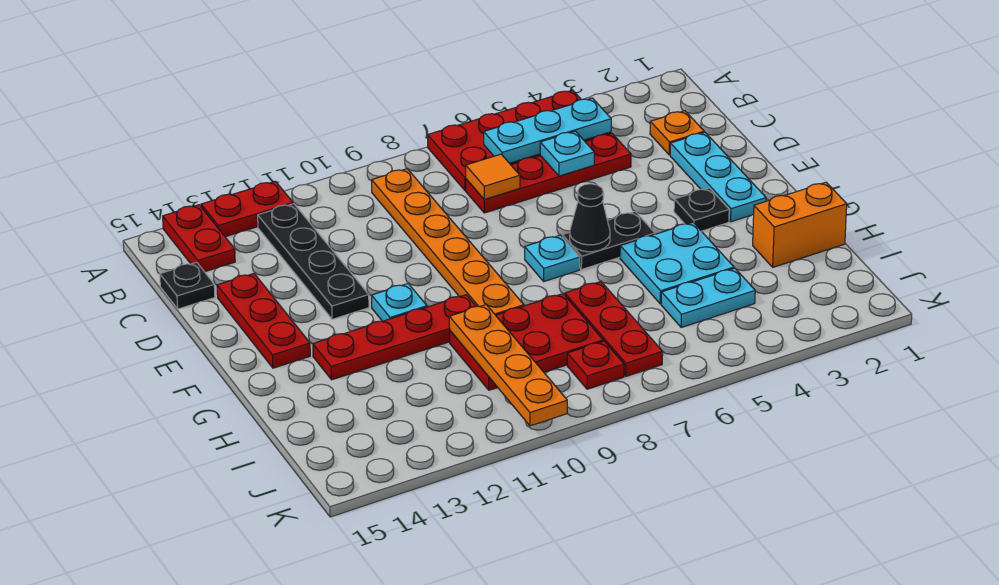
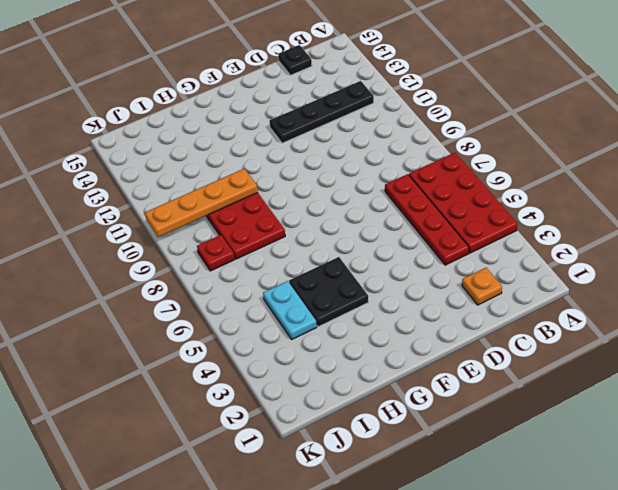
black plate G4:H5 level 1 -> cyan plate G4:H5 level 1
none -> red plate A12:A13 level 1
none -> red plate A14:B14 level 1
none -> orange plate B9:G9 level 1

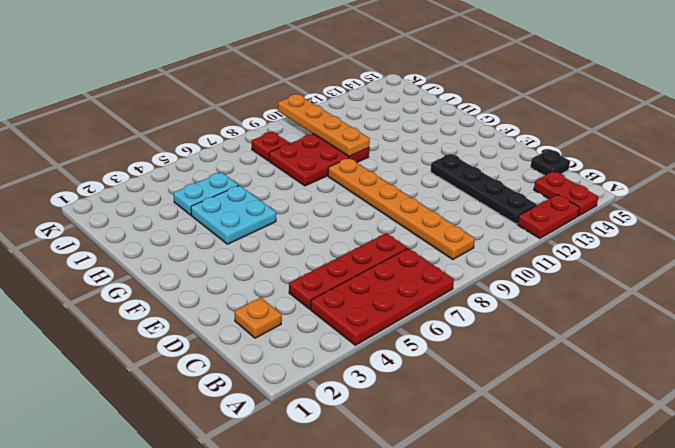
none -> cyan plate D2:F2 level 1
none -> red plate D14:F14 level 1
none -> black plate F3 level 1

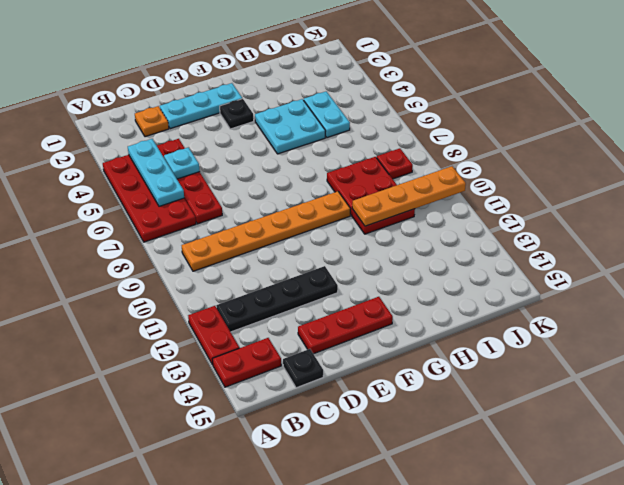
none -> black plate F5:F6 level 1
none -> cyan plate F7 level 1
none -> cyan plate F11 level 1

